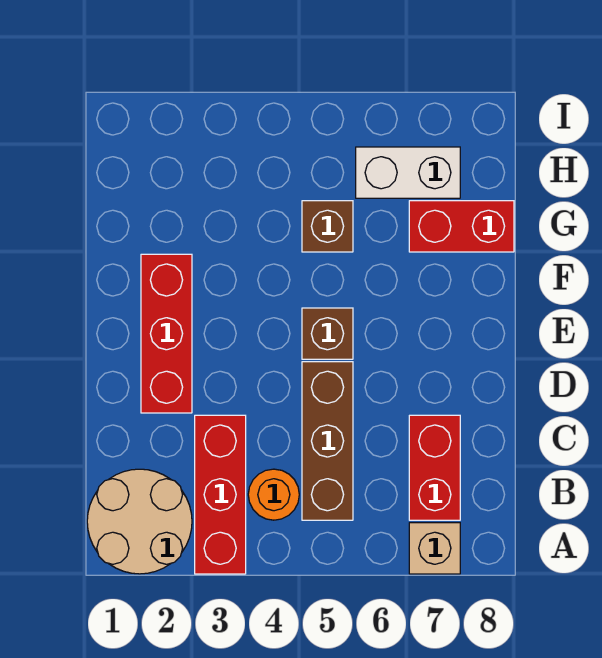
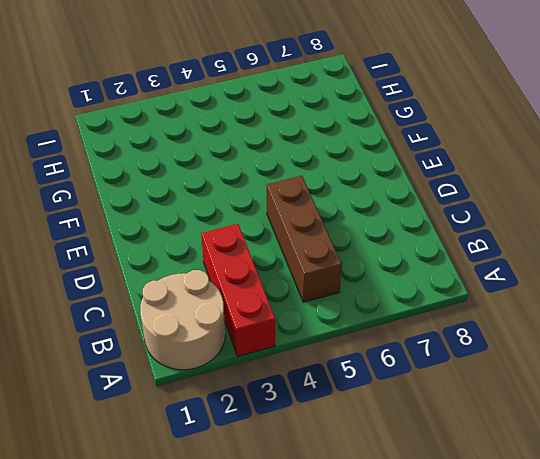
none -> tan brick A7 level 1
none -> orange round brick B4 level 1

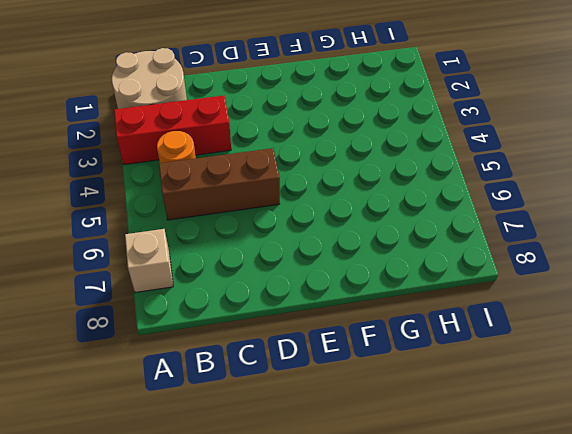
none -> red brick B7:C7 level 1
none -> red brick D2:F2 level 1

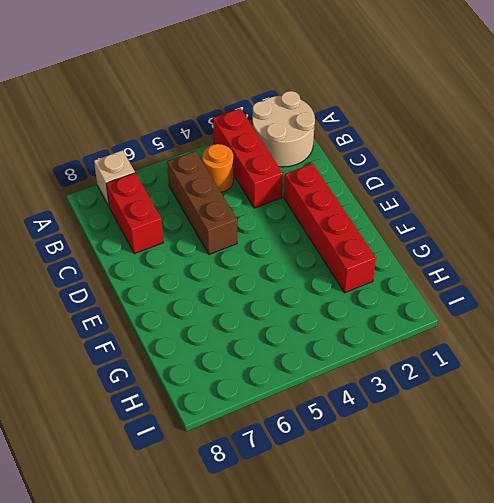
red brick D2:G2 level 1 -> red brick D2:F2 level 1
none -> brown brick E5 level 1
none -> brown brick G5 level 1

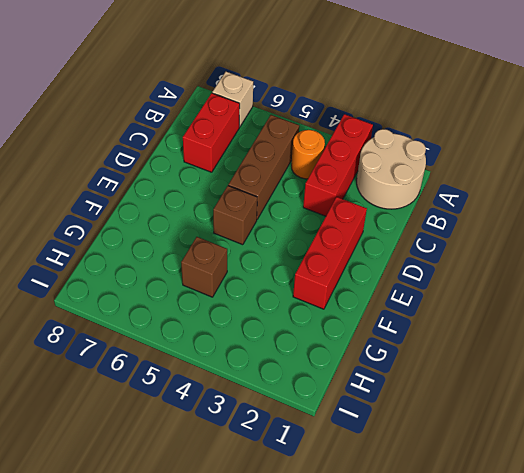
none -> red brick G7:G8 level 1
none -> white brick H6:H7 level 1

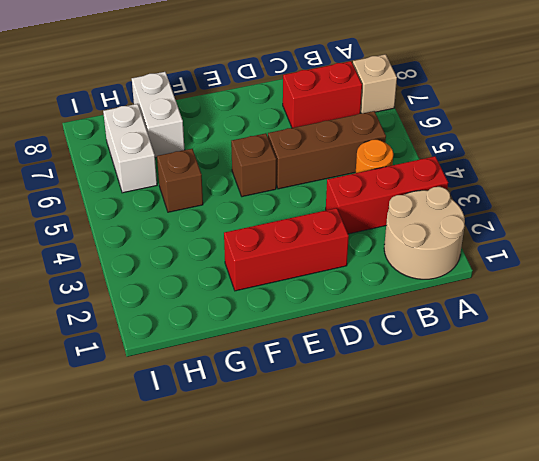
white brick G7:G8 level 1 -> red brick G7:G8 level 1

